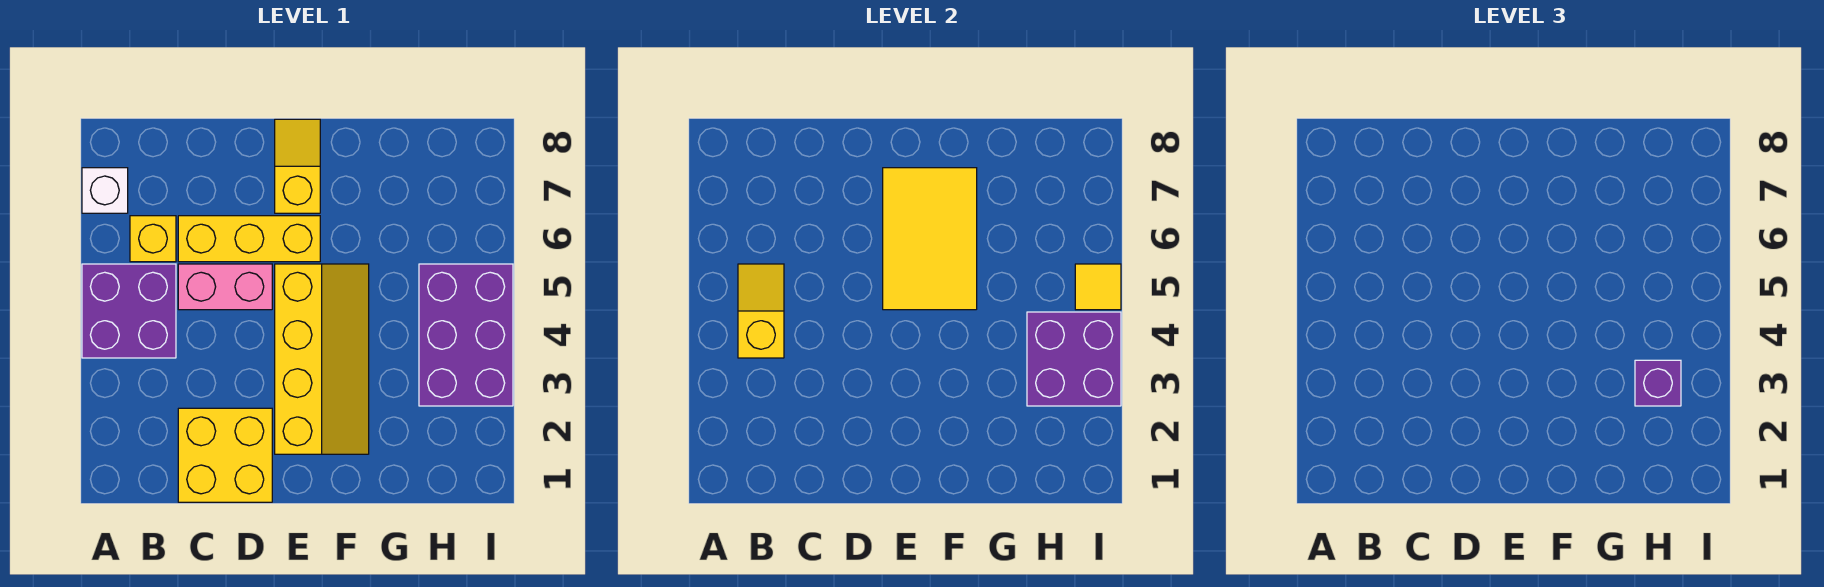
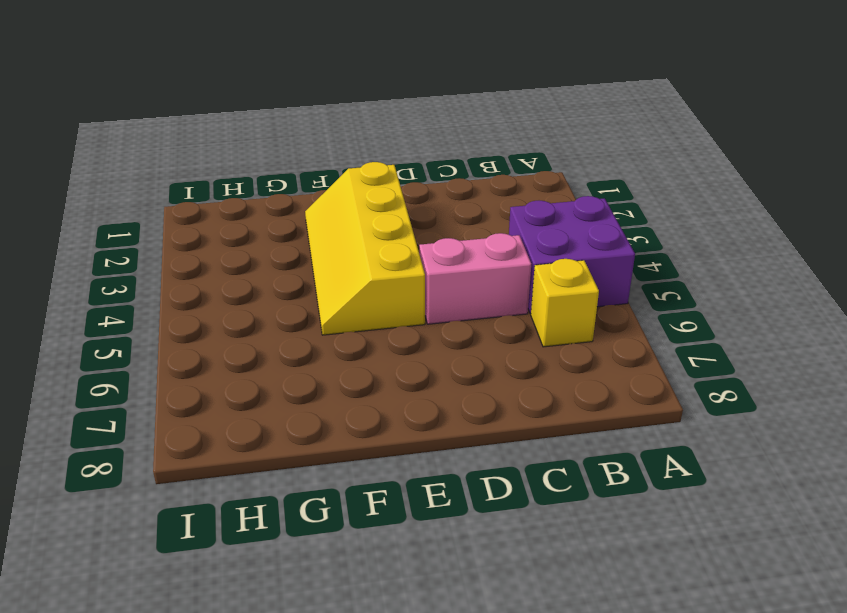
none -> white brick A7 level 1
none -> yellow brick C1:D2 level 1
none -> yellow brick C6:E6 level 1

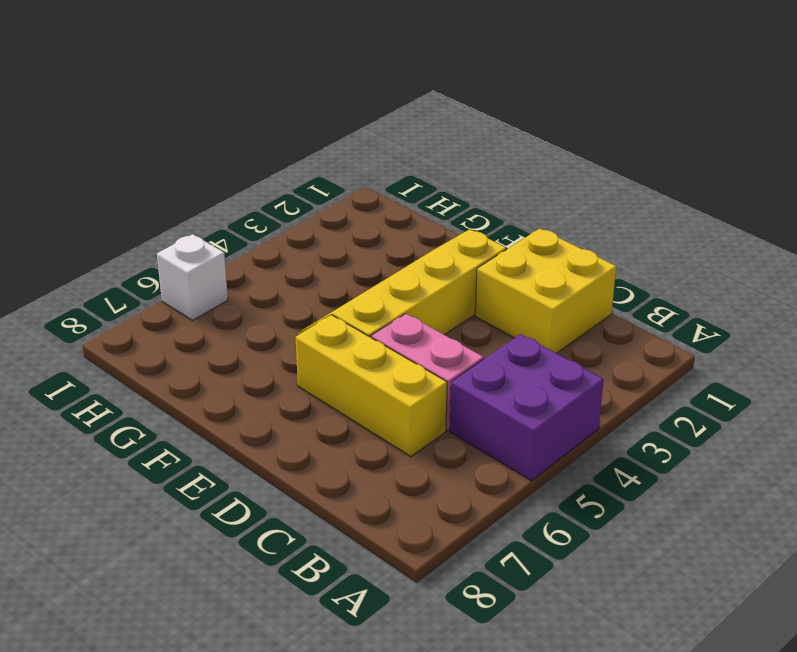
white brick I6 level 1 -> white brick A7 level 1
none -> yellow brick B6 level 1
none -> yellow slope E7:E8 level 1 top 7
none -> purple brick H3:I5 level 1

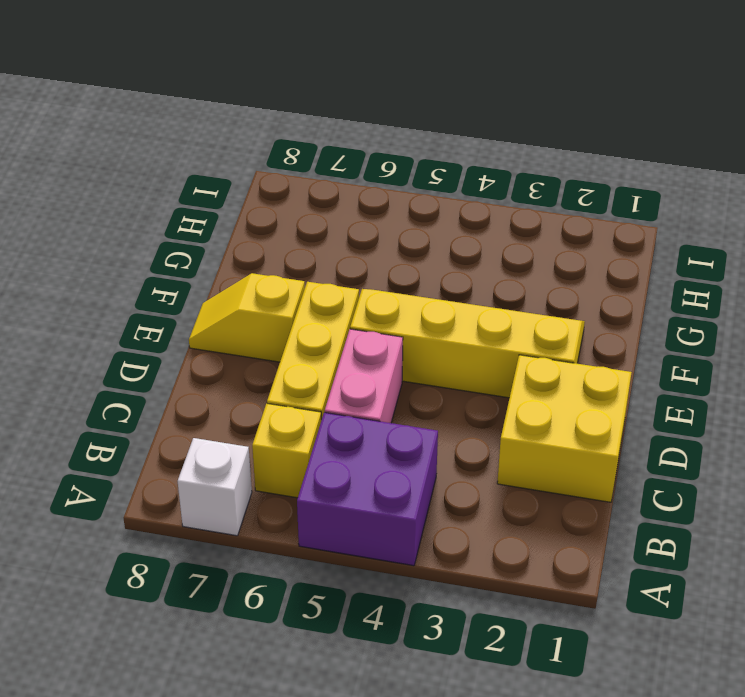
none -> purple brick H3:I5 level 1
none -> yellow slope B4:B5 level 2 top 4
none -> yellow tile E5:F7 level 2

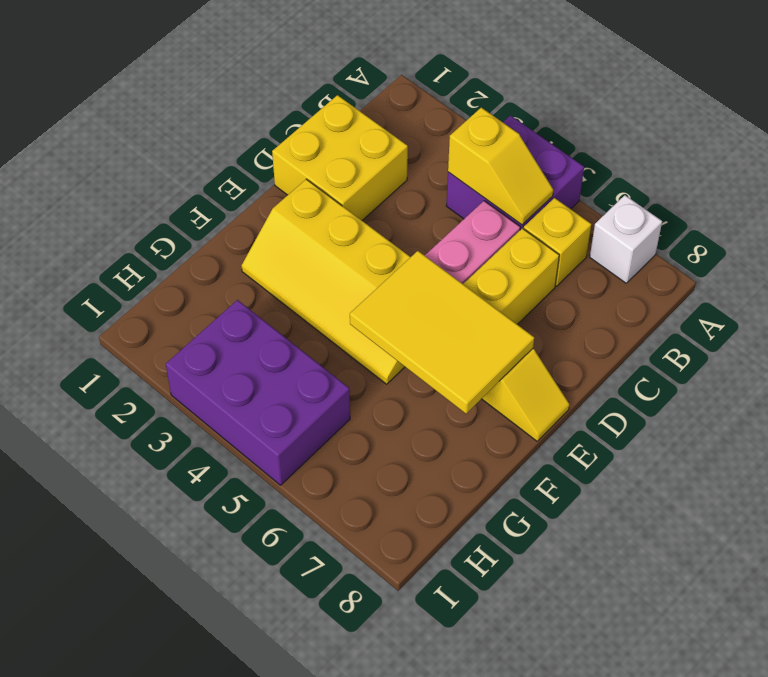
none -> purple brick H3:I4 level 2
none -> yellow tile I5 level 2
none -> purple brick H3 level 3

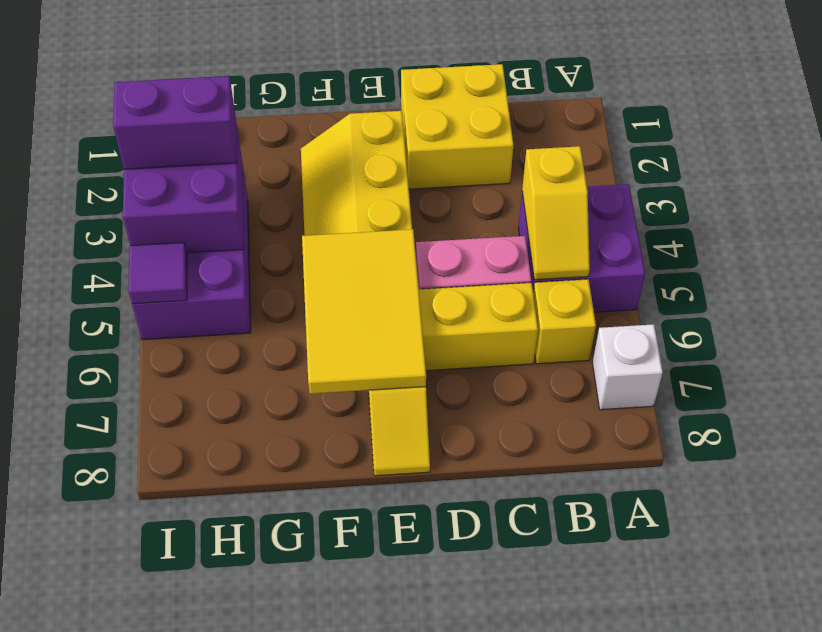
purple brick H3:I3 level 3 -> purple brick H3 level 3
purple tile I5 level 2 -> yellow tile I5 level 2

